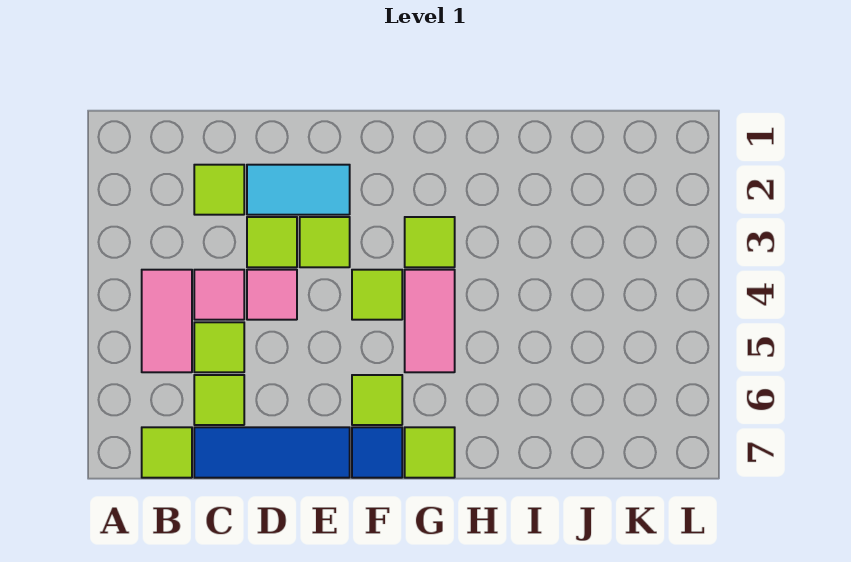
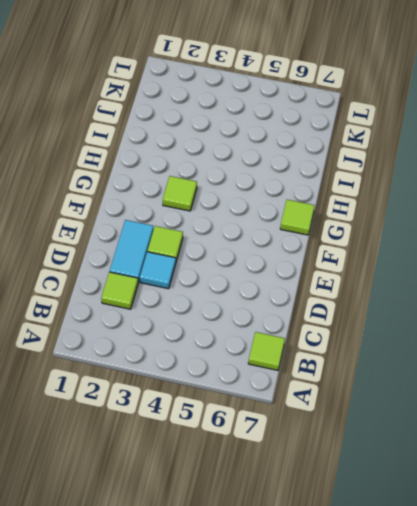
cyan tile D3 level 1 -> lime tile D3 level 1
none -> pink tile B4:B5 level 1
none -> pink tile C4 level 1
none -> lime tile C5 level 1

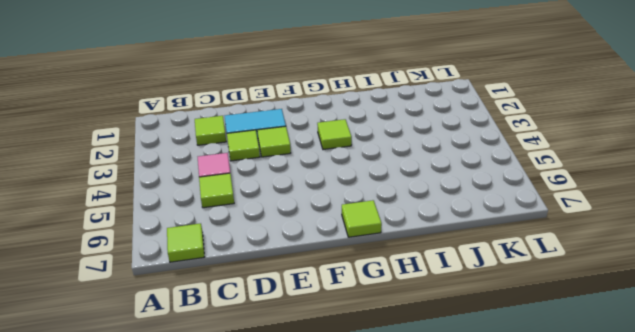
none -> pink tile B4:B5 level 1
none -> lime tile C6 level 1
none -> blue tile C7:E7 level 1

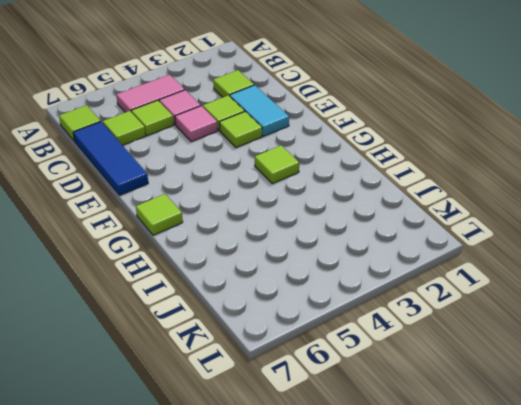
none -> lime tile F4 level 1
none -> lime tile F6 level 1
none -> blue tile F7 level 1

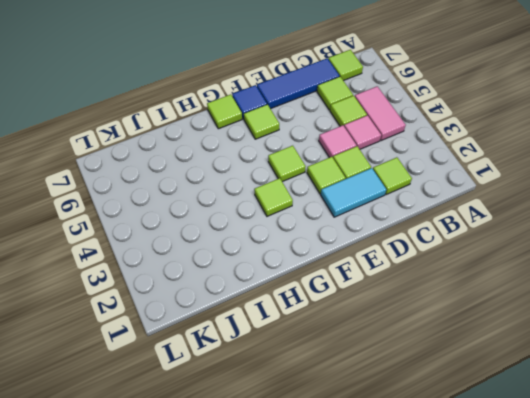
none -> pink tile G4:G5 level 1

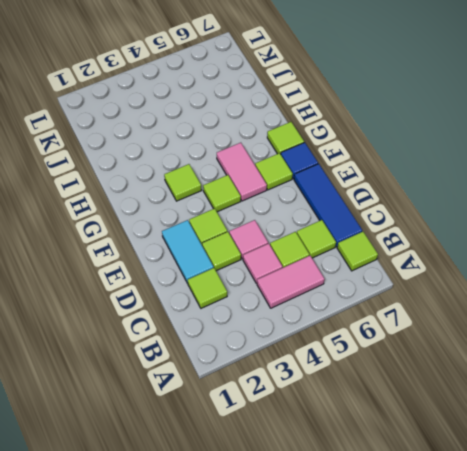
pink tile F5:G5 level 1 -> pink tile G4:G5 level 1

